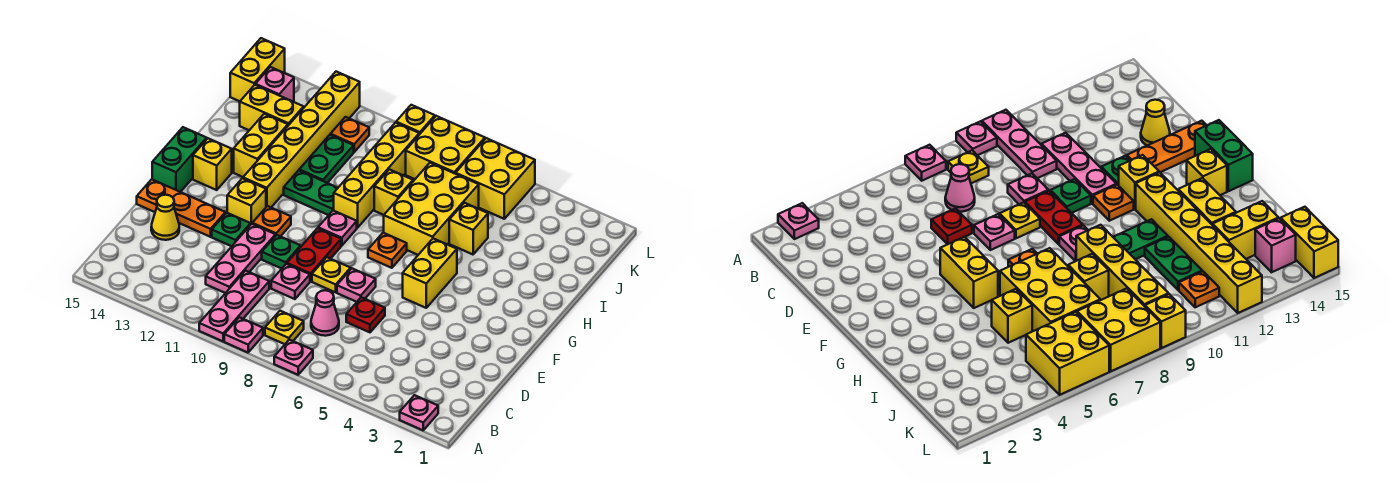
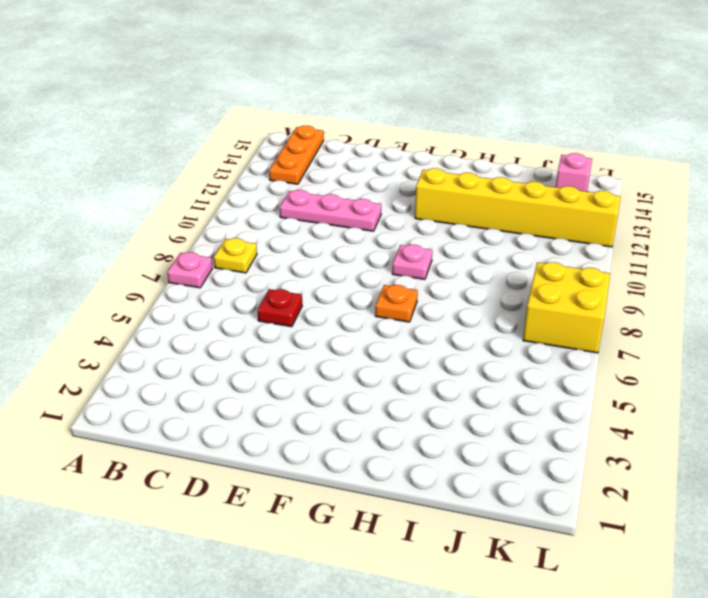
orange plate B13:B15 level 1 -> orange plate E13:E15 level 1
none -> pink plate A2 level 1
none -> pink plate A9 level 1
none -> pink plate A10:C10 level 1
none -> pink cone C7 level 1

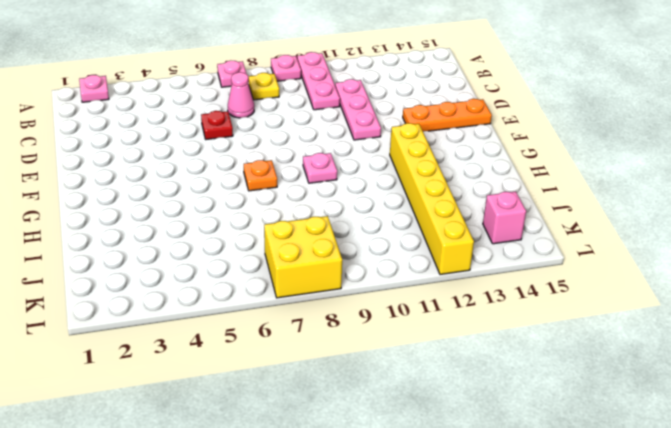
none -> pink plate D9 level 1
none -> yellow cone D14 level 1
none -> pink plate E7 level 1
none -> yellow plate E8 level 1

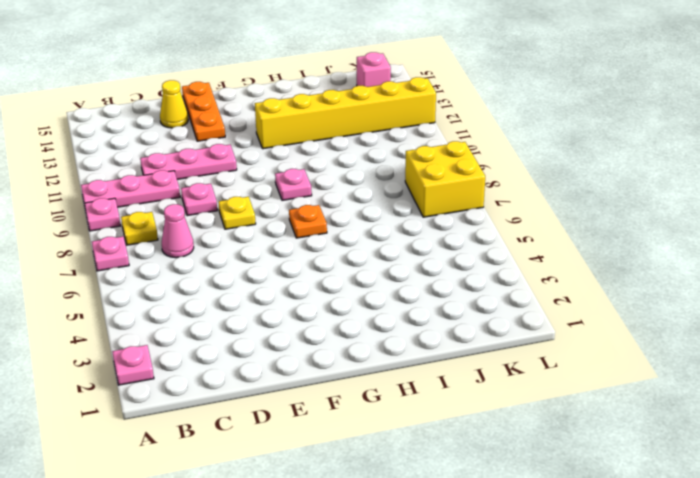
none -> red plate D6 level 1
none -> pink plate E7 level 1
none -> red plate E9:F9 level 1
none -> green plate E10 level 1

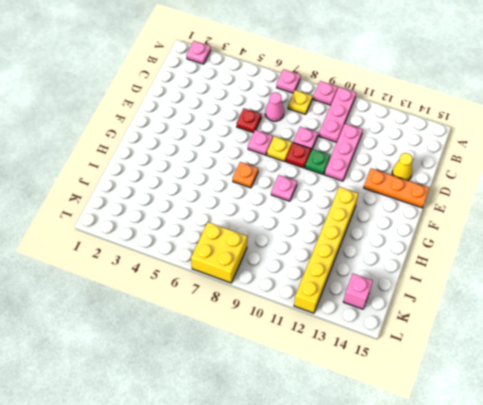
red plate E9 level 1 -> red plate E9:F9 level 1
none -> green plate E12 level 1
none -> yellow brick F5:G5 level 1
none -> orange plate F11 level 1
none -> yellow brick F12 level 1

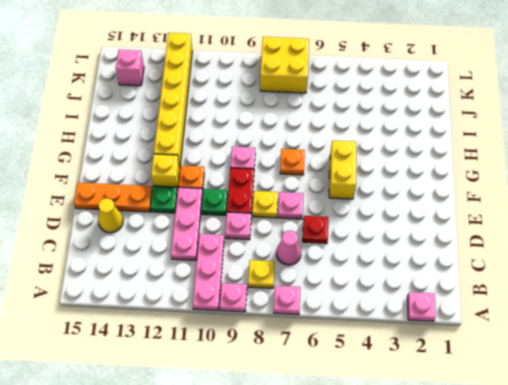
none -> green brick F15:G15 level 1
none -> yellow brick G14 level 1
none -> yellow brick H6:J7 level 1
none -> yellow brick H9:K9 level 1

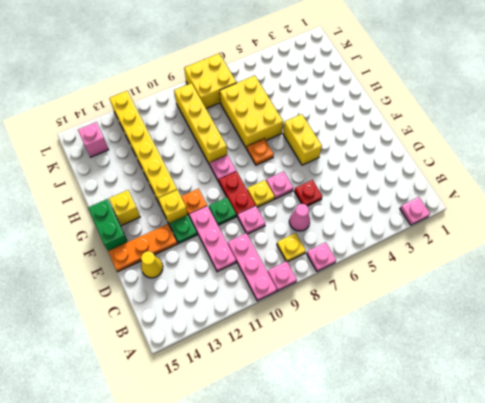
none -> green plate H10:H11 level 1
none -> yellow brick H13:I13 level 1
none -> yellow brick I5 level 1
none -> yellow brick I8 level 1

